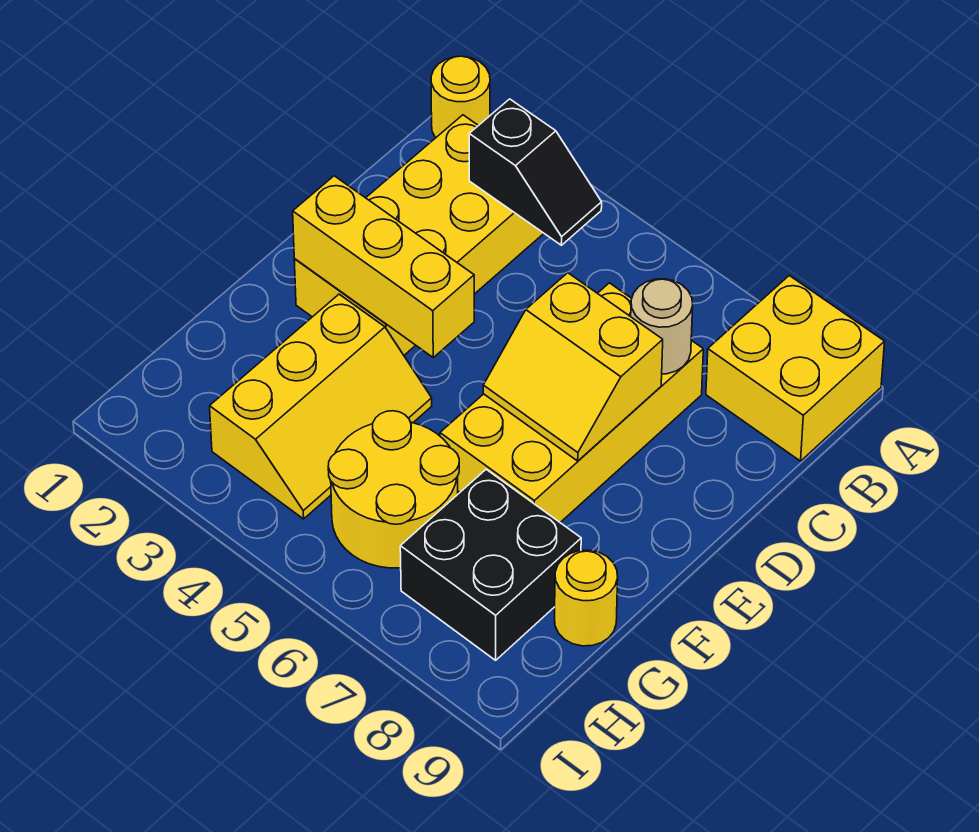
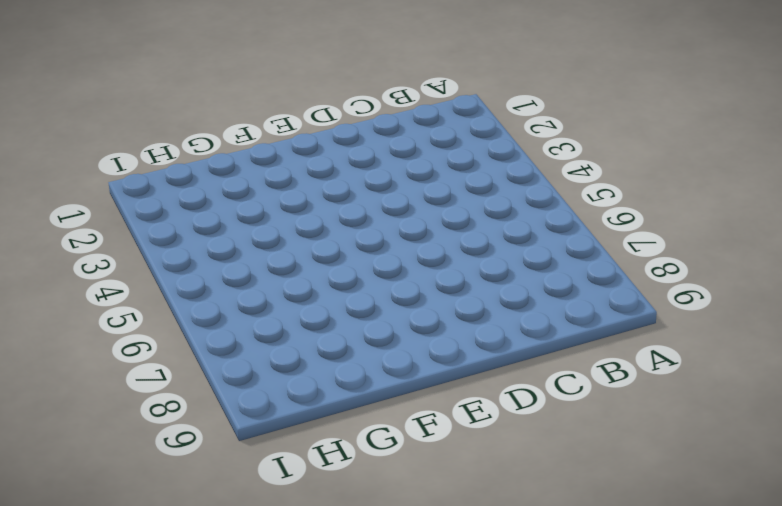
none -> yellow round brick A1 level 1
none -> yellow brick A8:B9 level 1
none -> yellow brick B2:E3 level 1

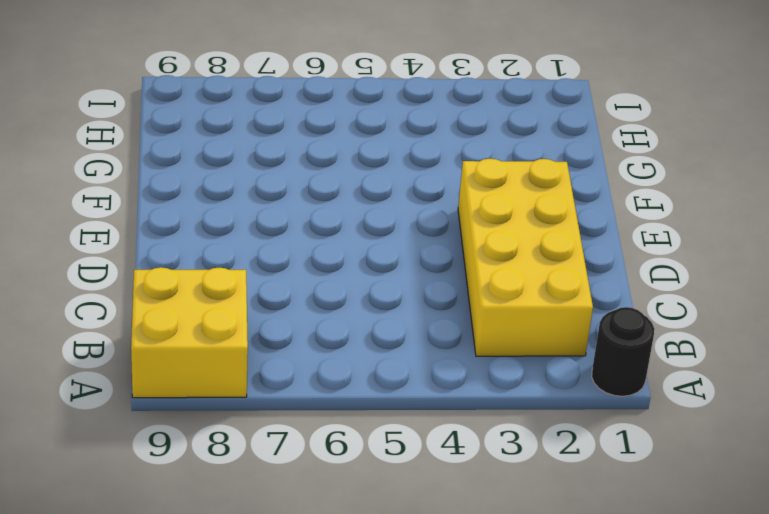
black round brick A1 level 1 -> yellow round brick A1 level 1
none -> yellow brick C6:F7 level 1
none -> yellow slope F3:H4 level 1 top 3
none -> yellow round brick G5:H6 level 1

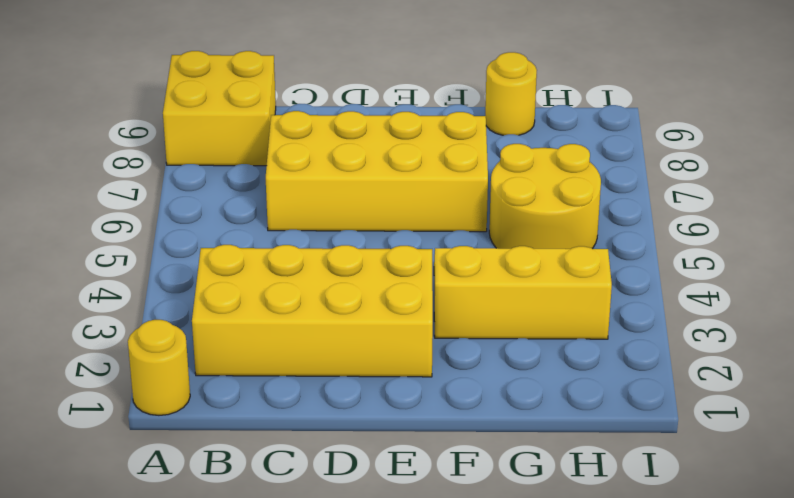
none -> black brick G7:H8 level 1
none -> black slope B3:B4 level 2 top 3
none -> tan round brick C7 level 2

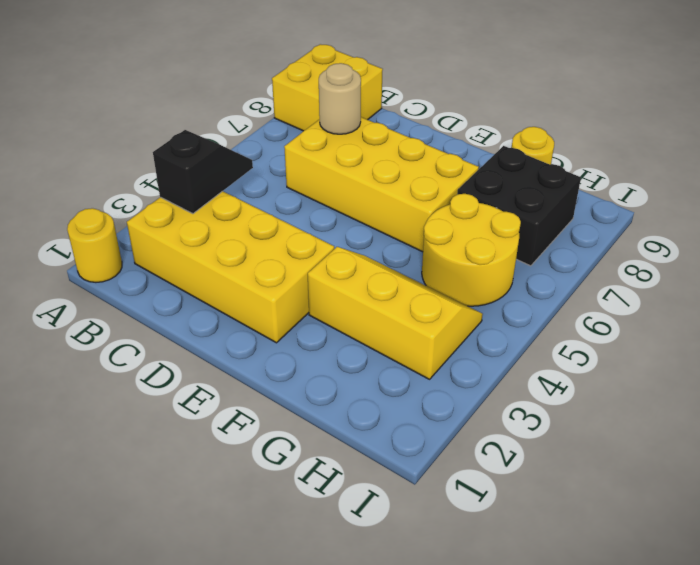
none -> yellow slope D6:E7 level 2 top D
none -> yellow brick E2:E4 level 2

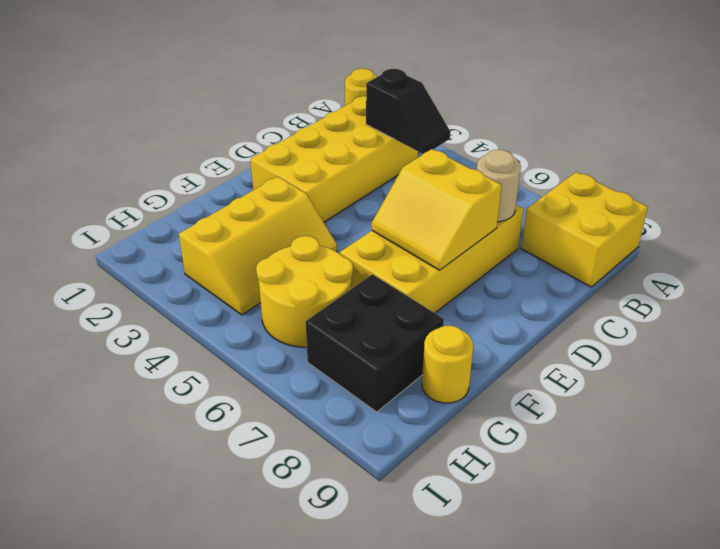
none -> yellow brick E2:E4 level 2

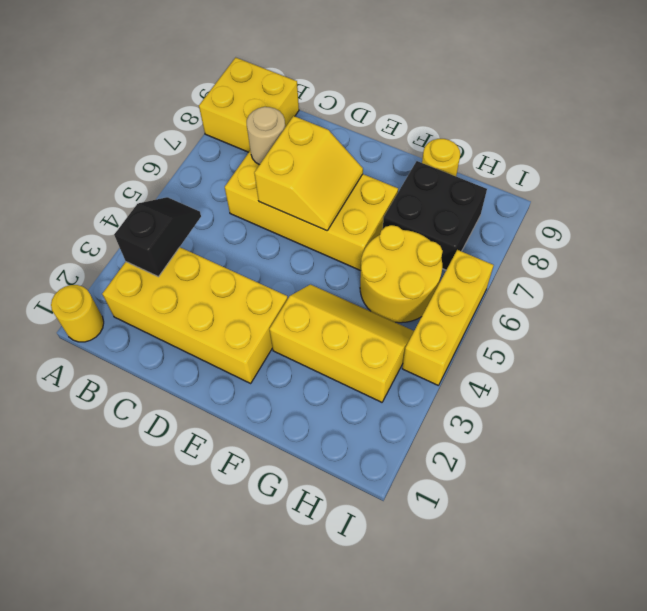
yellow brick I4:I6 level 1 -> yellow brick E2:E4 level 2

